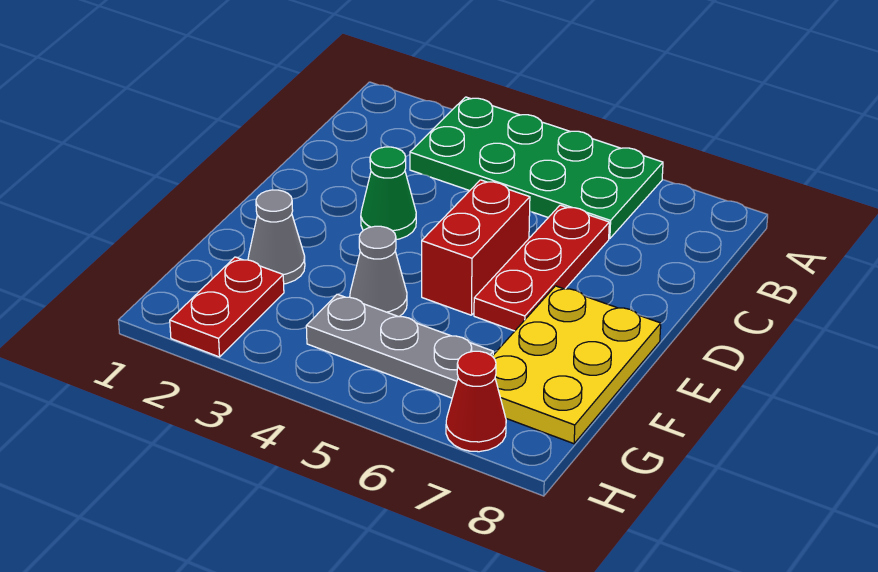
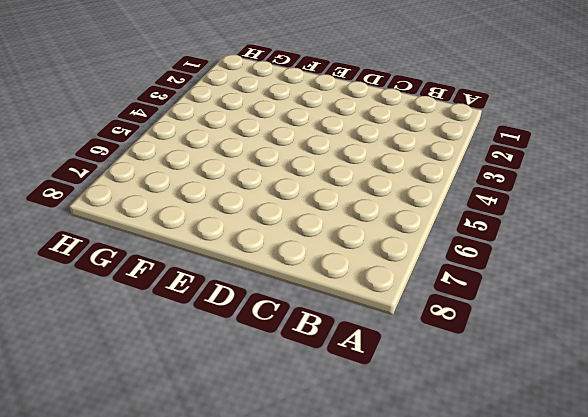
none -> green plate A3:B6 level 1
none -> red plate C6:E6 level 1

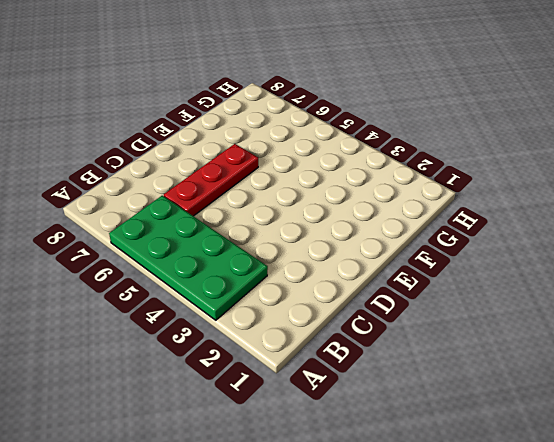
none -> green cone D3 level 1
none -> red brick D5:E5 level 1

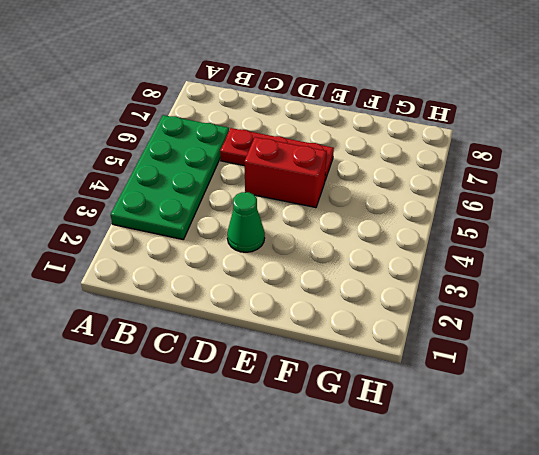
none -> yellow plate E7:G8 level 1
none -> grey cone F2 level 1

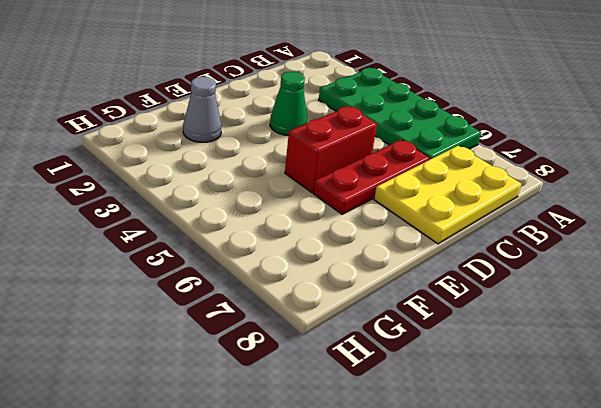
yellow plate B7:D8 level 1 -> yellow plate E7:G8 level 1
none -> grey cone F4 level 1
none -> red plate G2:H2 level 1

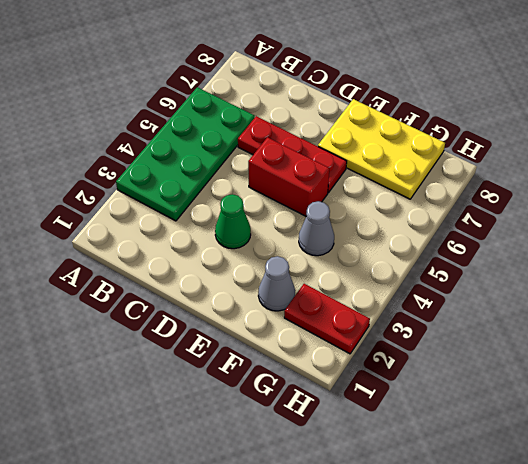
none -> grey plate G4:G6 level 1
none -> red cone H7 level 1

